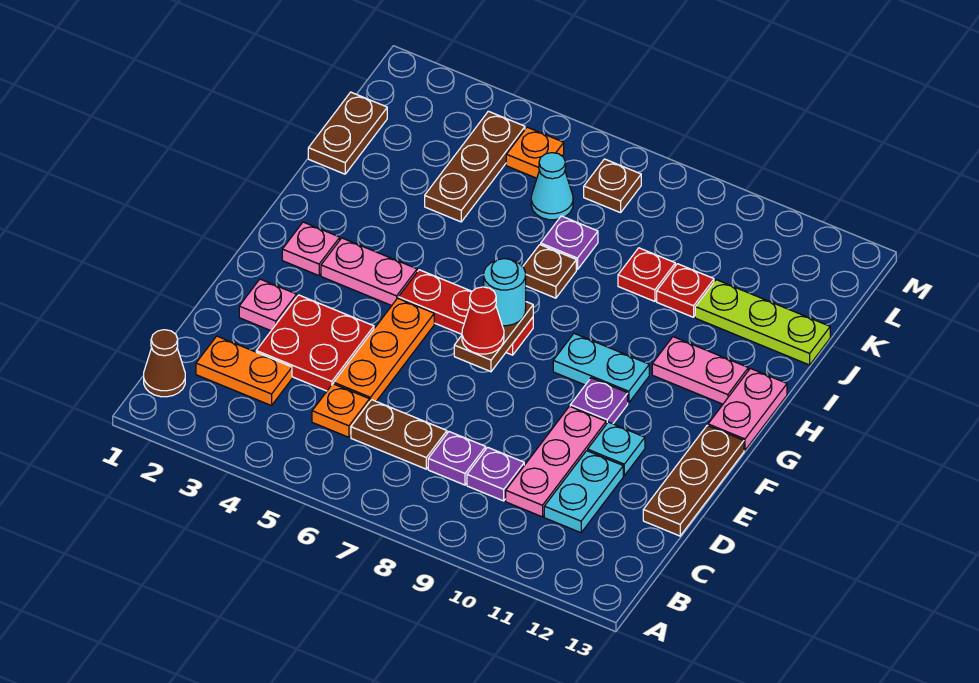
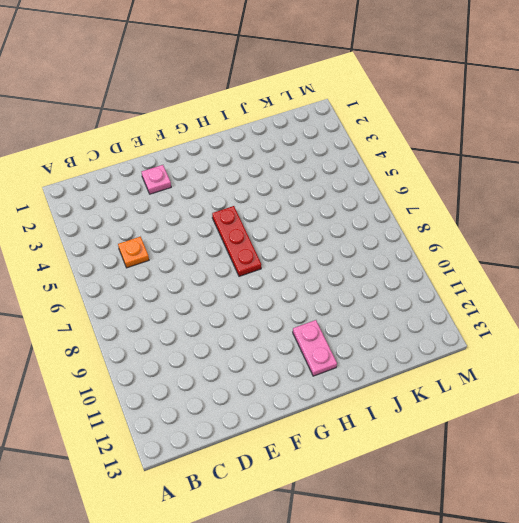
none -> brown cone B1 level 1
none -> orange plate C2:C3 level 1
none -> brown plate C6:C7 level 1
none -> purple plate C8 level 1

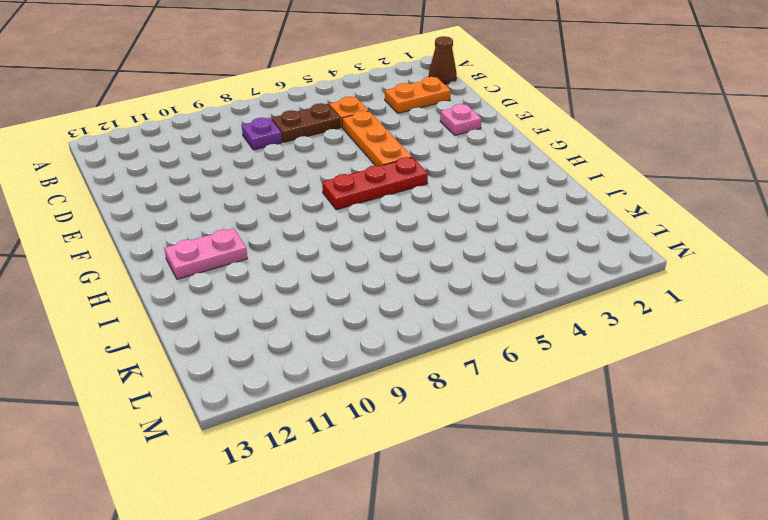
none -> purple plate C9 level 1
none -> pink plate C10:E10 level 1
none -> cyan plate C11:D11 level 1
none -> red plate D3:E4 level 1

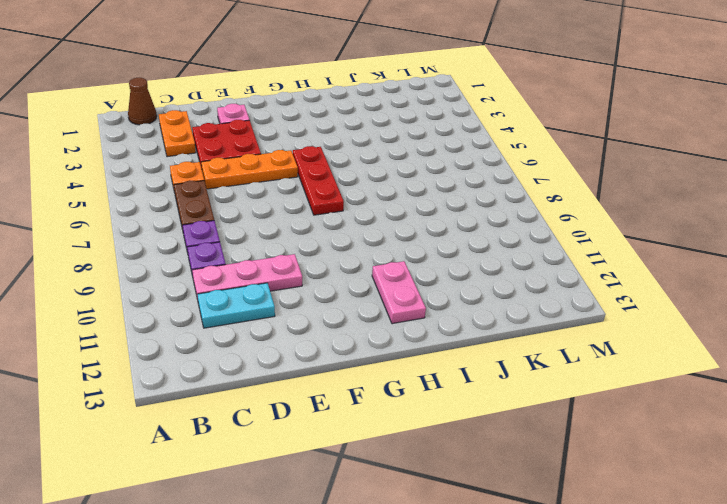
none -> brown plate D13:F13 level 1
none -> cyan plate E11 level 1
none -> purple plate F10 level 1
none -> pink plate G2 level 1

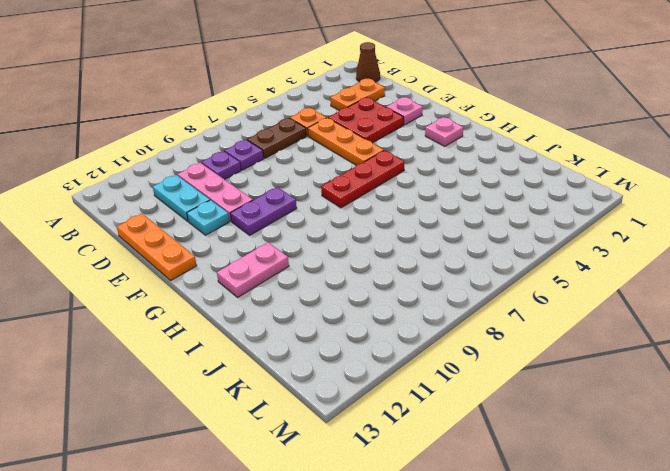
orange plate D13:F13 level 1 -> brown plate D13:F13 level 1
purple plate F9:F10 level 1 -> purple plate F10 level 1
none -> pink plate G3:G4 level 1
none -> cyan plate G9:G10 level 1
none -> pink plate G13:H13 level 1
none -> brown plate I7 level 1

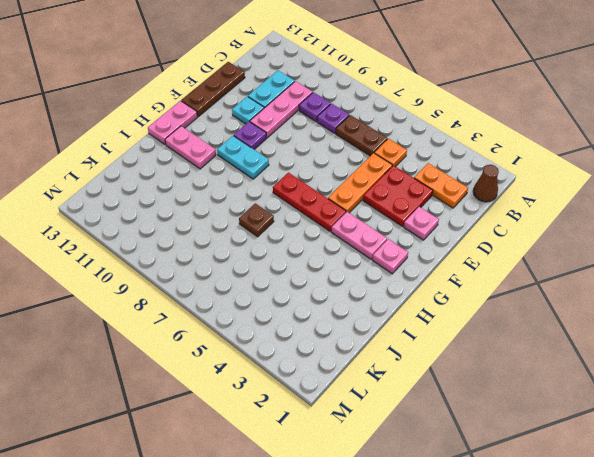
none -> brown plate J1:K1 level 1
none -> brown plate J4:L4 level 1
none -> purple plate J7 level 1
none -> red plate J9 level 1

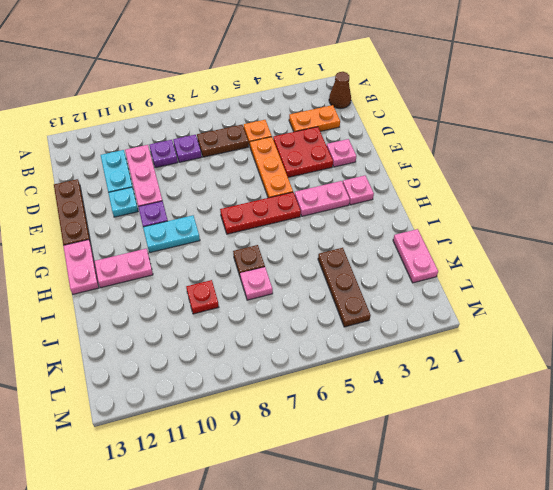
pink plate J1:K1 level 1 -> brown plate J1:K1 level 1
pink plate J7 level 1 -> purple plate J7 level 1
none -> red plate J10 level 1
none -> lime plate J11:J13 level 1
none -> cyan cone K6 level 1
none -> orange plate L5 level 1

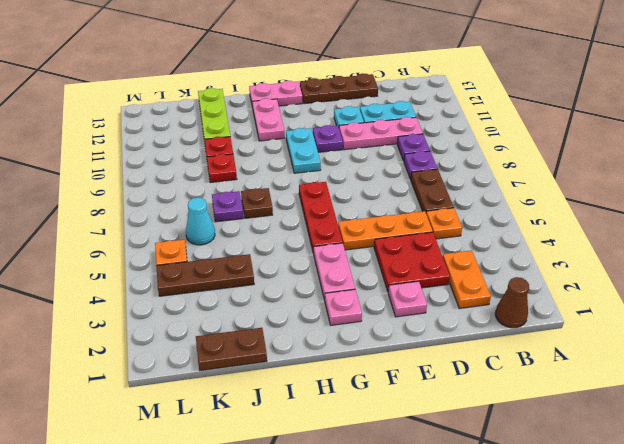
none -> brown plate L7 level 1
none -> brown plate F7:G7 level 2
none -> red cone F7 level 3
none -> cyan round brick G7 level 3

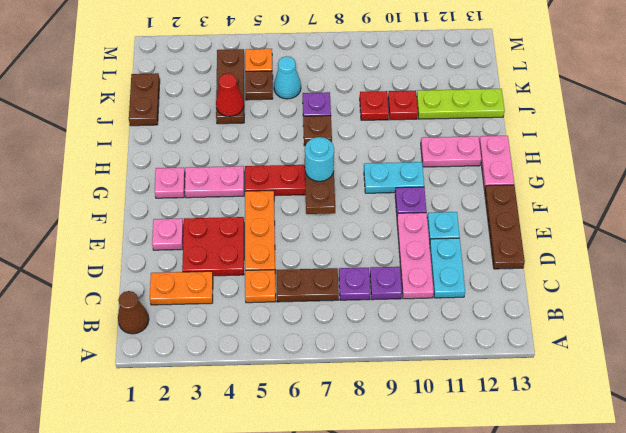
red cone J4 level 2 -> red cone F7 level 3
brown plate K5 level 1 -> brown plate L7 level 1

